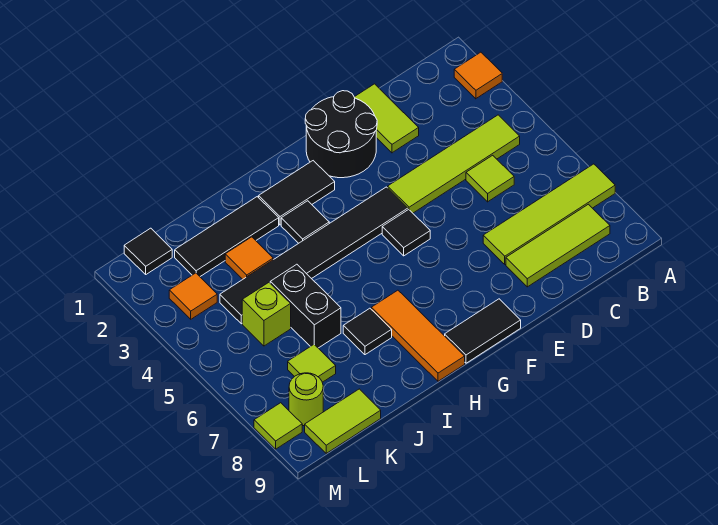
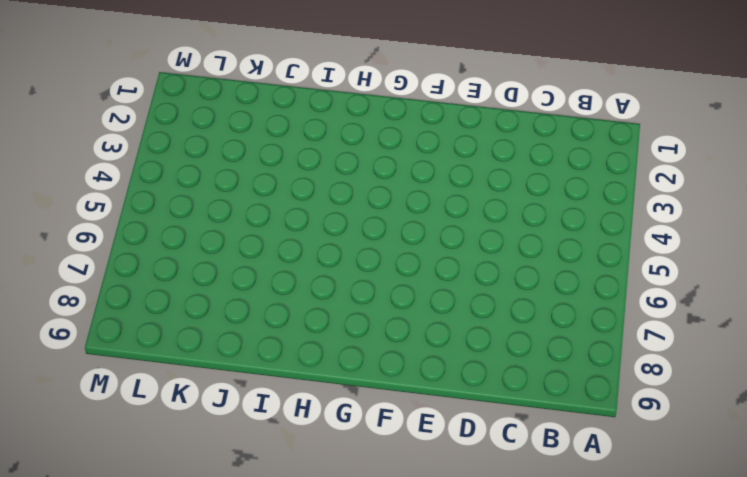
none -> orange tile A2 level 1
none -> lime tile A7:D7 level 1
none -> lime tile B4:E4 level 1

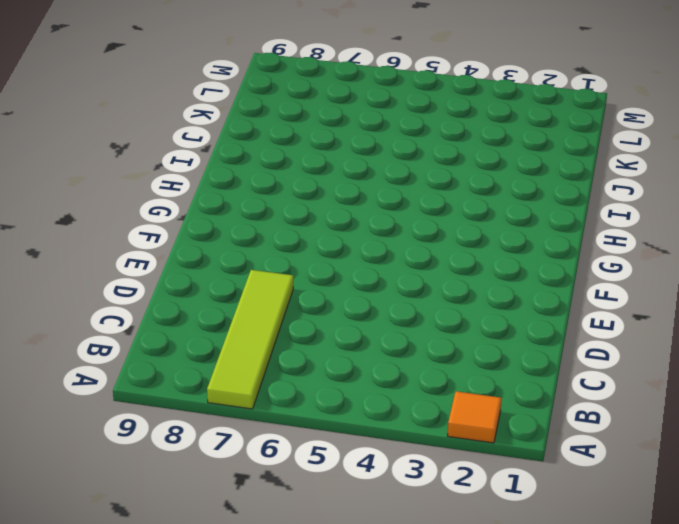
none -> lime tile B4:E4 level 1
none -> lime tile B8:D8 level 1
none -> lime tile C5 level 1

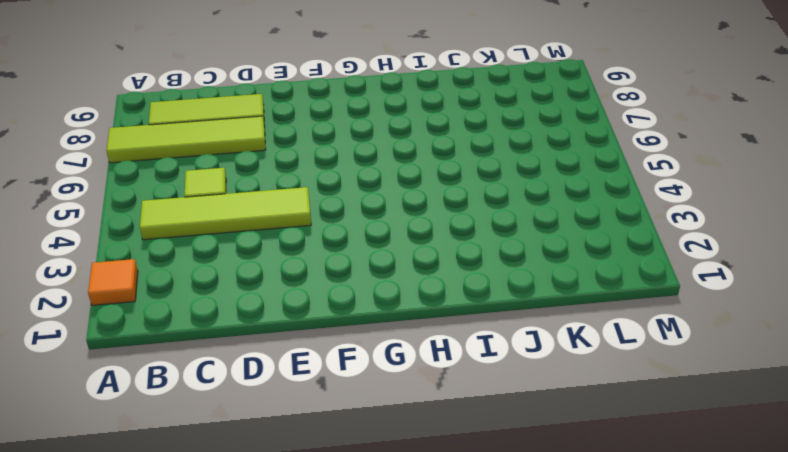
none -> lime tile D1:D2 level 1
none -> black round brick E1:F2 level 1
none -> black tile F4:K4 level 1

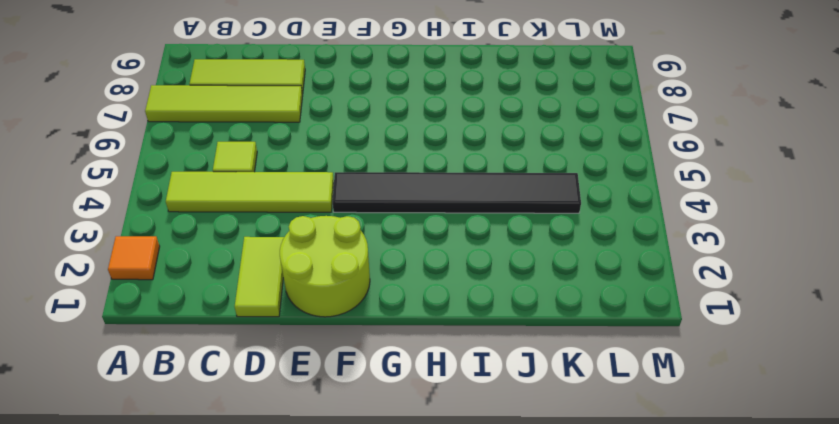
lime round brick E1:F2 level 1 -> black round brick E1:F2 level 1
none -> black tile F5 level 1
none -> black tile F9:G9 level 1
none -> black tile G2:H2 level 1

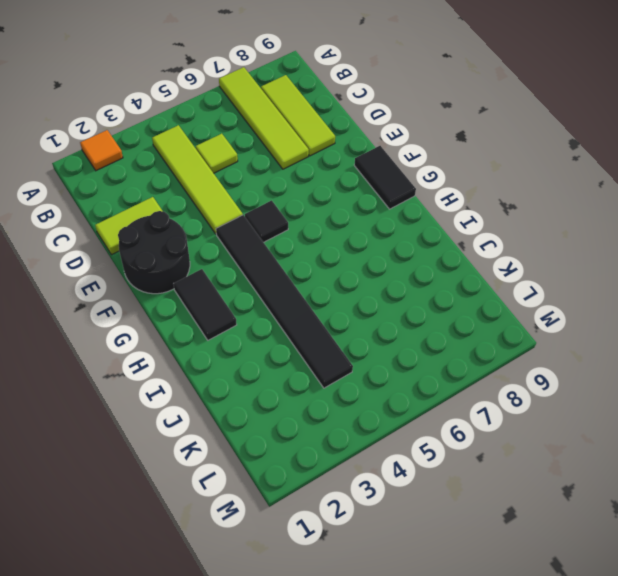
none -> black tile H3 level 1
none -> orange tile H7:H9 level 1
none -> black tile I2:K2 level 1

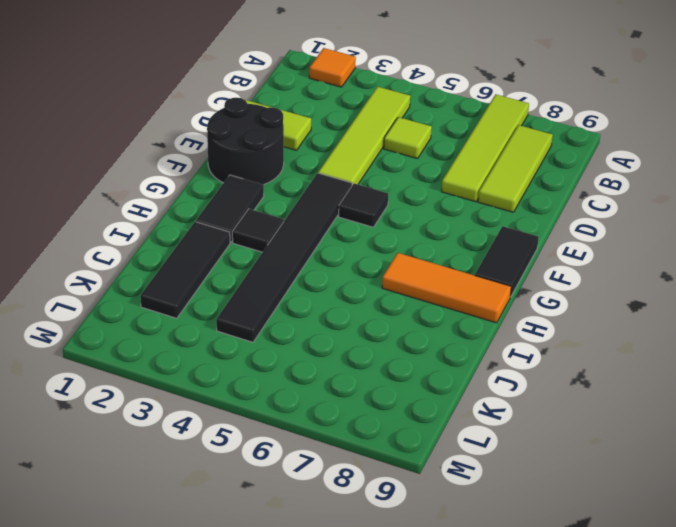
none -> black tile I7 level 1
none -> orange tile J3 level 1
none -> black brick J5:J6 level 1

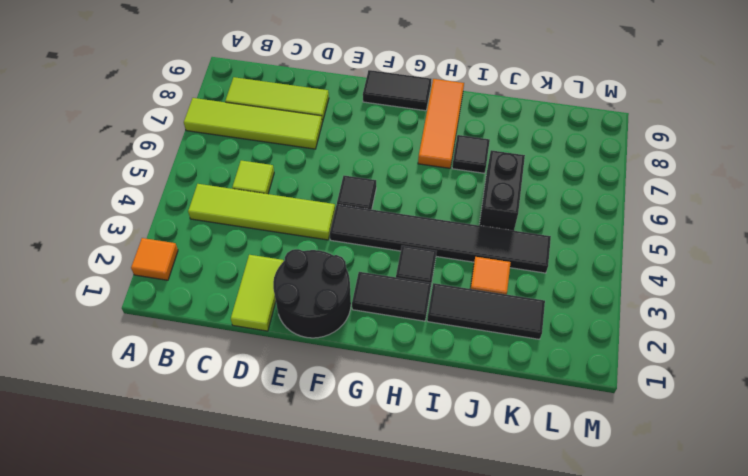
none -> lime brick K5 level 1
none -> lime tile K7 level 1
none -> lime tile K9:L9 level 1

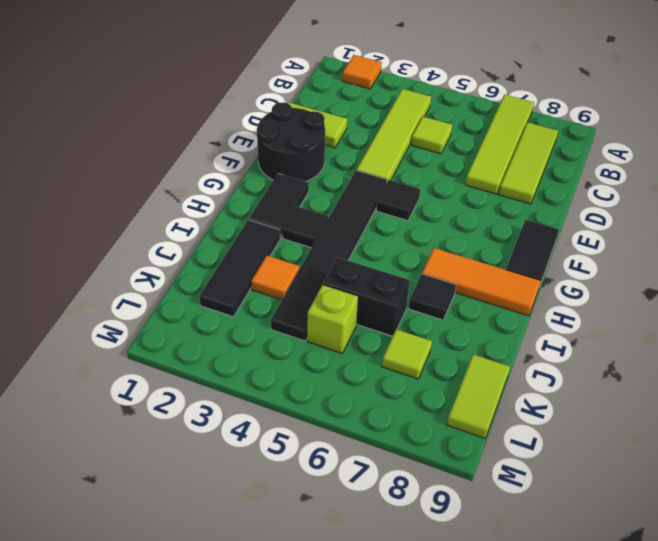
none -> black tile L1 level 1
none -> orange tile L3 level 1
none -> lime round brick L8 level 1

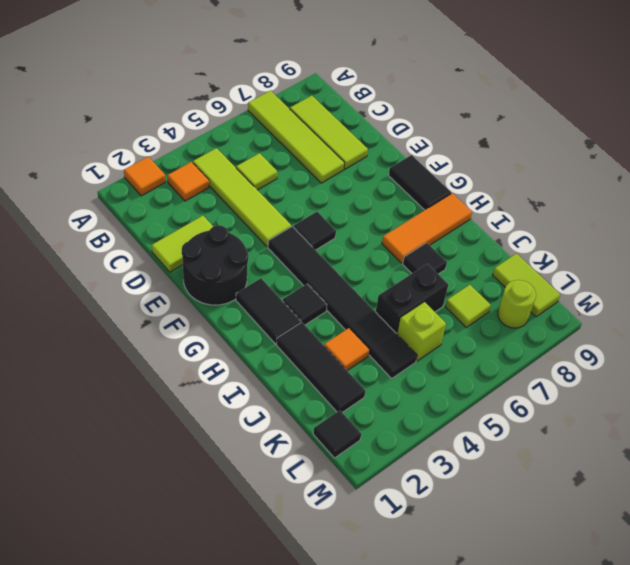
orange tile B3 level 1 -> orange tile L3 level 1
none -> lime tile M8 level 1

